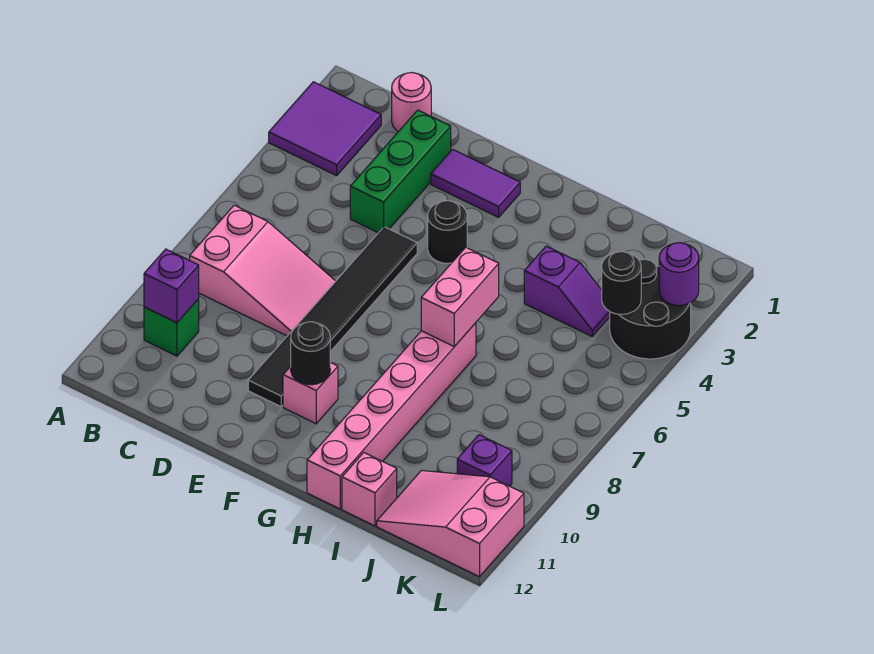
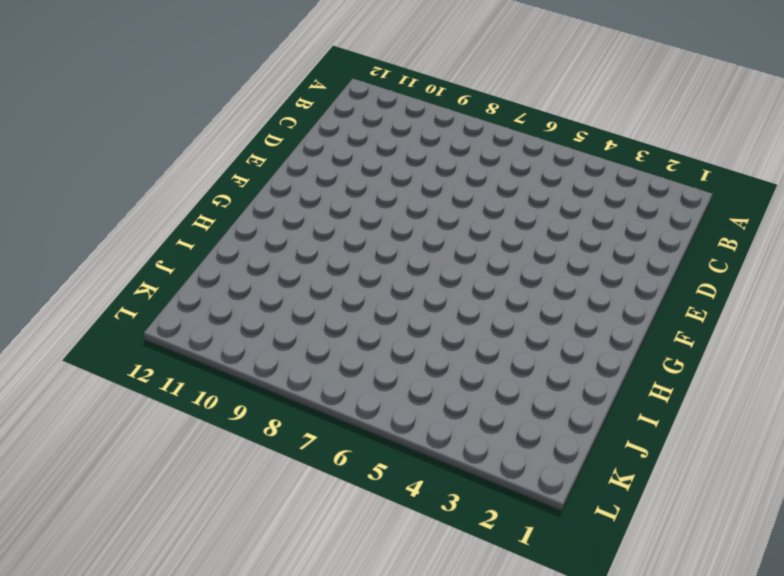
none -> purple tile A2:B3 level 1
none -> pink slope B7:D8 level 1 top B
none -> green brick B10 level 1

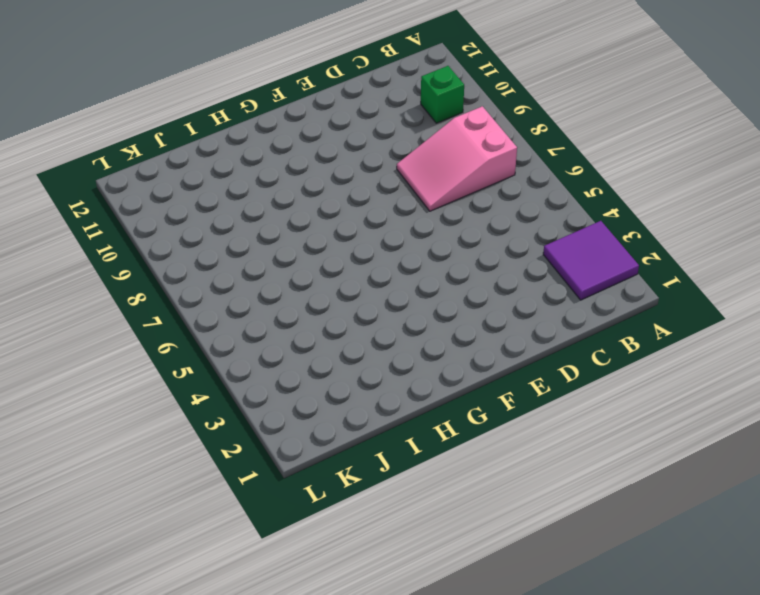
none -> pink round brick C1 level 1
none -> green brick D2:D4 level 1
none -> purple tile E2:F2 level 1

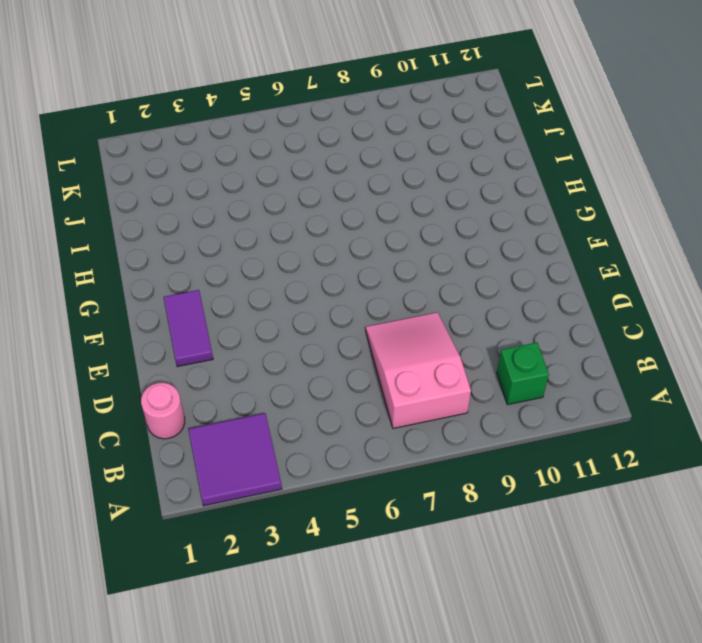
none -> green brick D2:D4 level 1
none -> black tile E5:E10 level 1
none -> black round brick F4 level 1

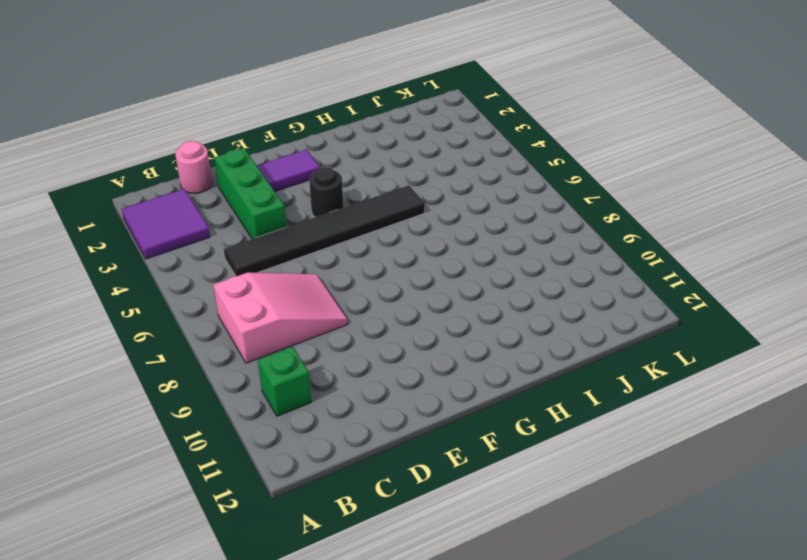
black tile C5:H5 level 1 -> black tile E5:E10 level 1
none -> pink brick F10 level 1
none -> pink brick H7:H12 level 1
none -> purple slope I4:J4 level 1 top I

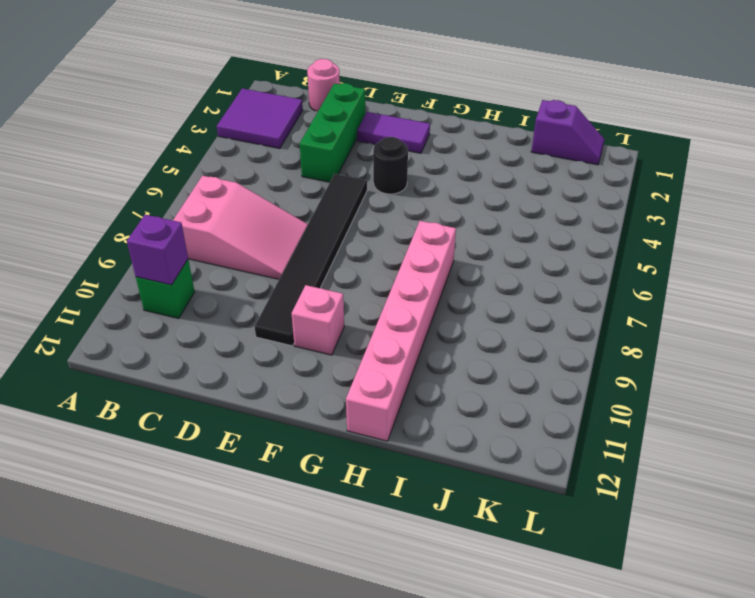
purple slope J1:K1 level 1 top J -> purple slope I4:J4 level 1 top I
none -> pink brick I12 level 1
none -> pink slope J11:L12 level 1 top L
none -> black round brick K3:L4 level 1

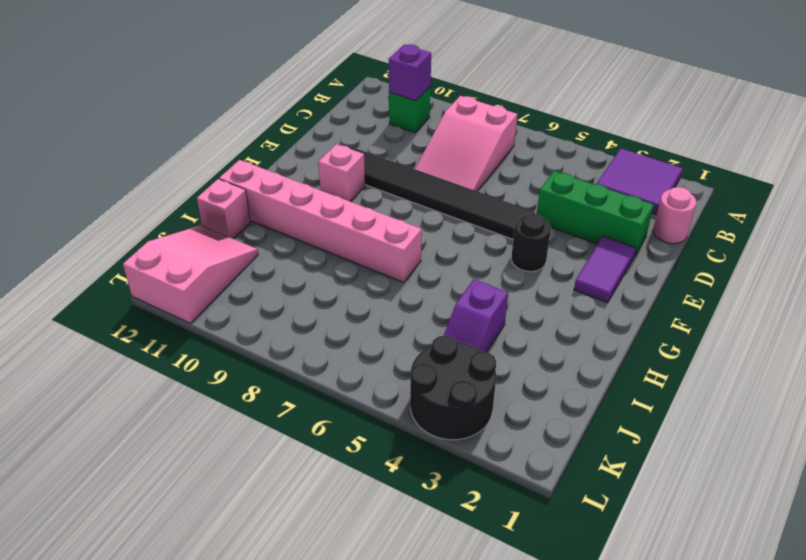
none -> purple brick K10 level 1
none -> black round brick F10 level 2
none -> pink brick H6:H7 level 2

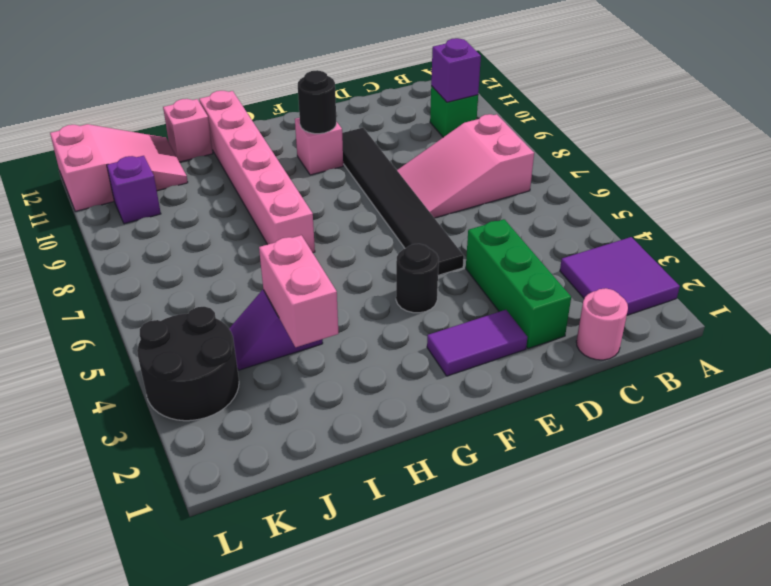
pink brick I3:I4 level 2 -> pink brick H6:H7 level 2
none -> black round brick K4 level 2
none -> purple round brick L3 level 2

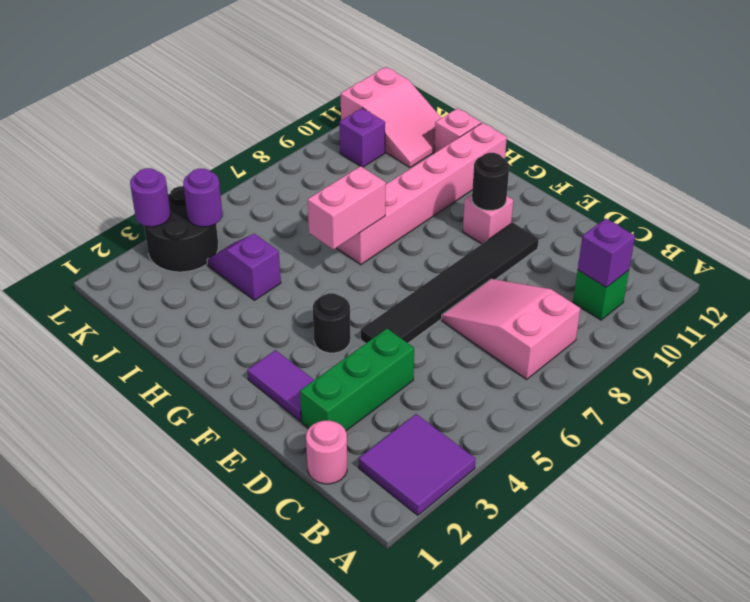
purple round brick K4 level 2 -> black round brick K4 level 2

